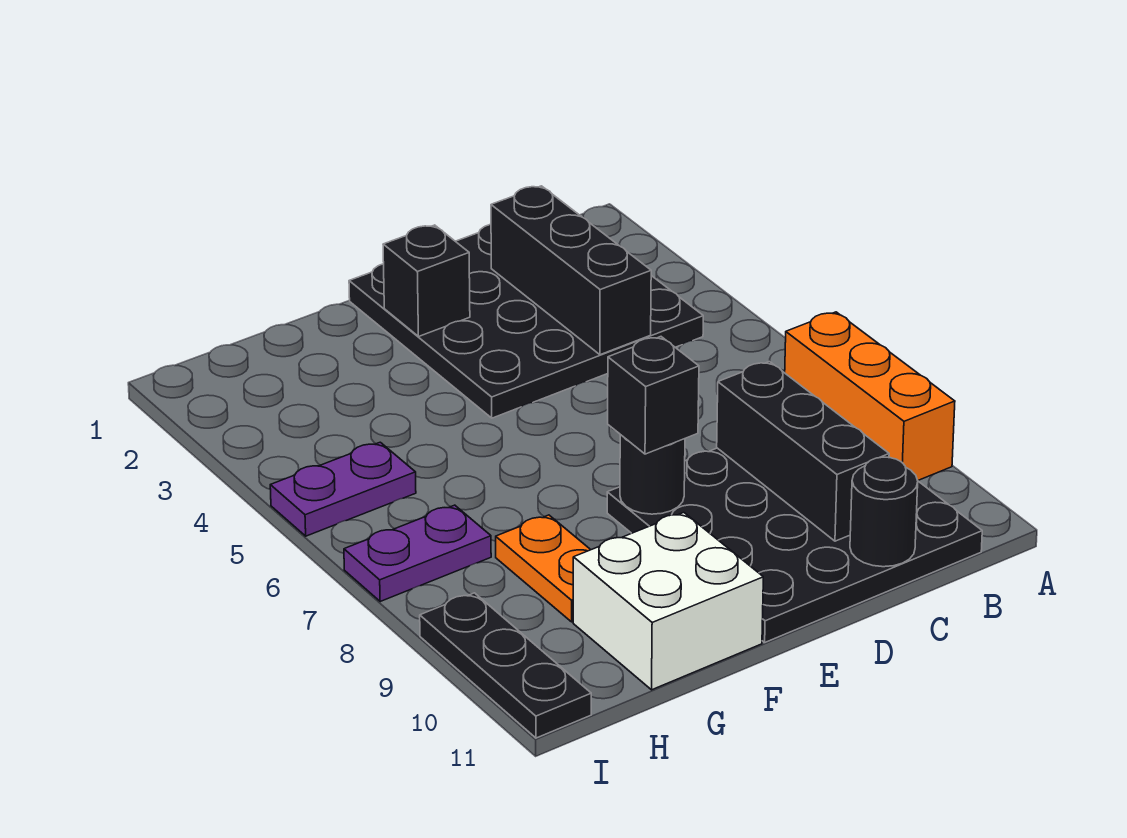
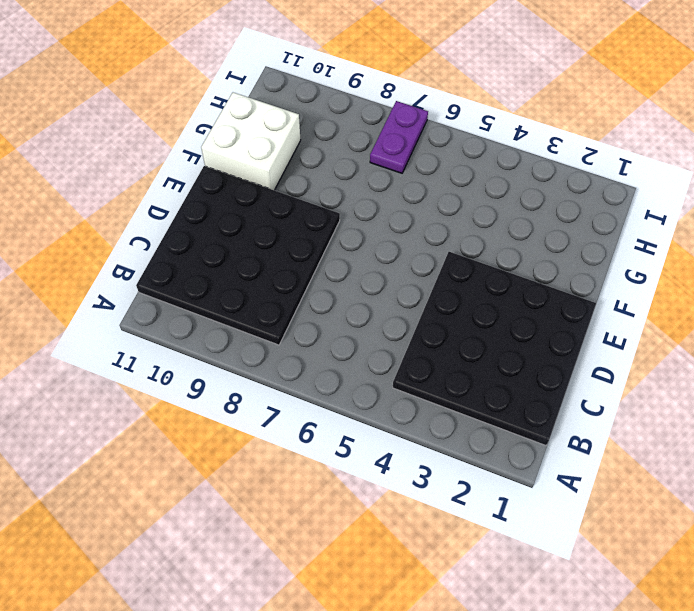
none -> orange brick A7:A9 level 1
none -> orange plate G8:G9 level 1
none -> purple plate H5:I5 level 1

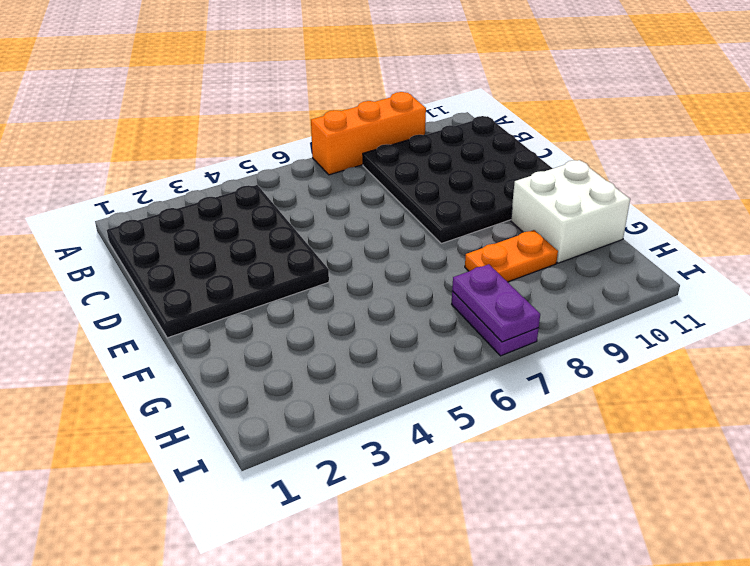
purple plate H7:I7 level 2 -> purple plate H5:I5 level 1
none -> black plate I9:I11 level 1
none -> black brick C2:C4 level 2
none -> black brick C8:C10 level 2

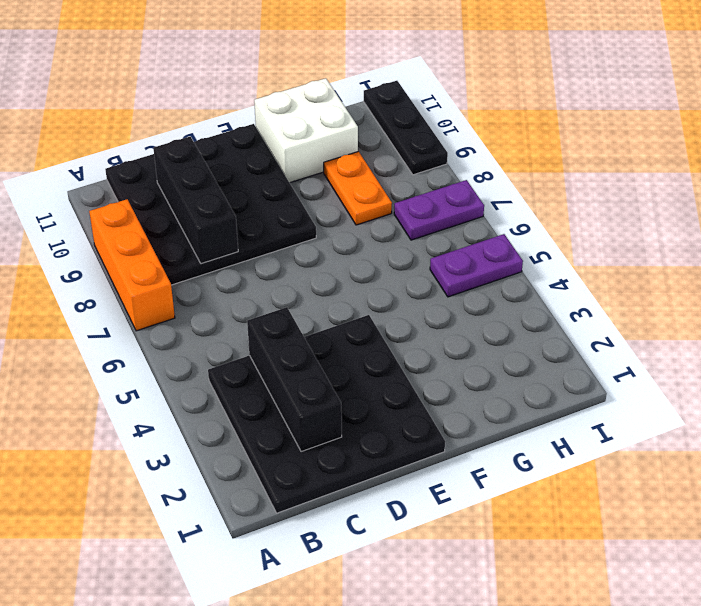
none -> black round brick C11 level 2
none -> black brick E2 level 2
none -> black round brick E8 level 2

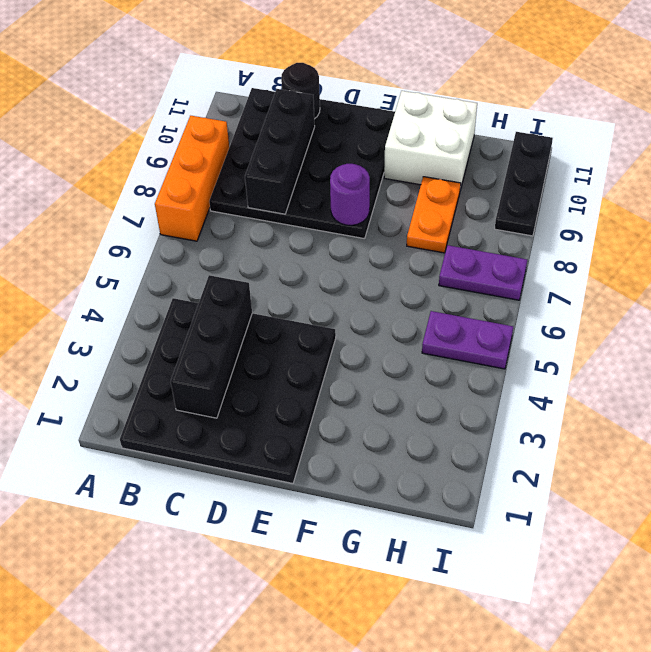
purple round brick E8 level 2 -> black round brick E8 level 2
none -> black brick E2 level 2
none -> black brick E8 level 3

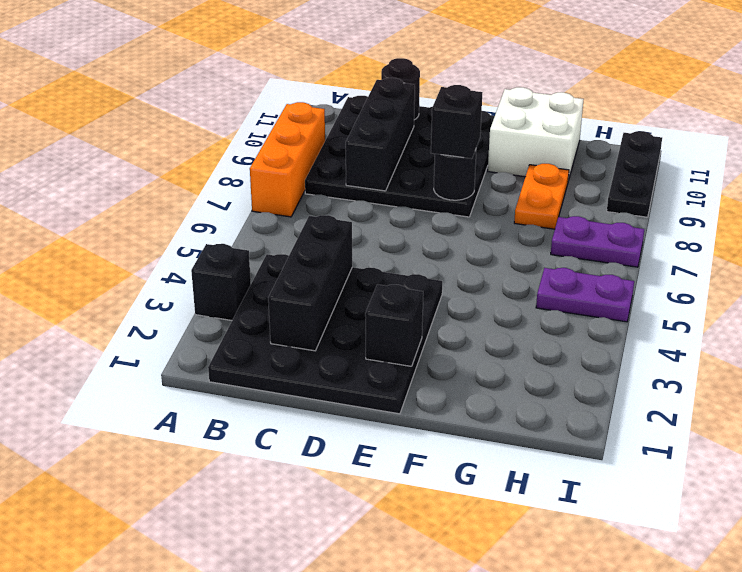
black brick A3 level 1 -> none

